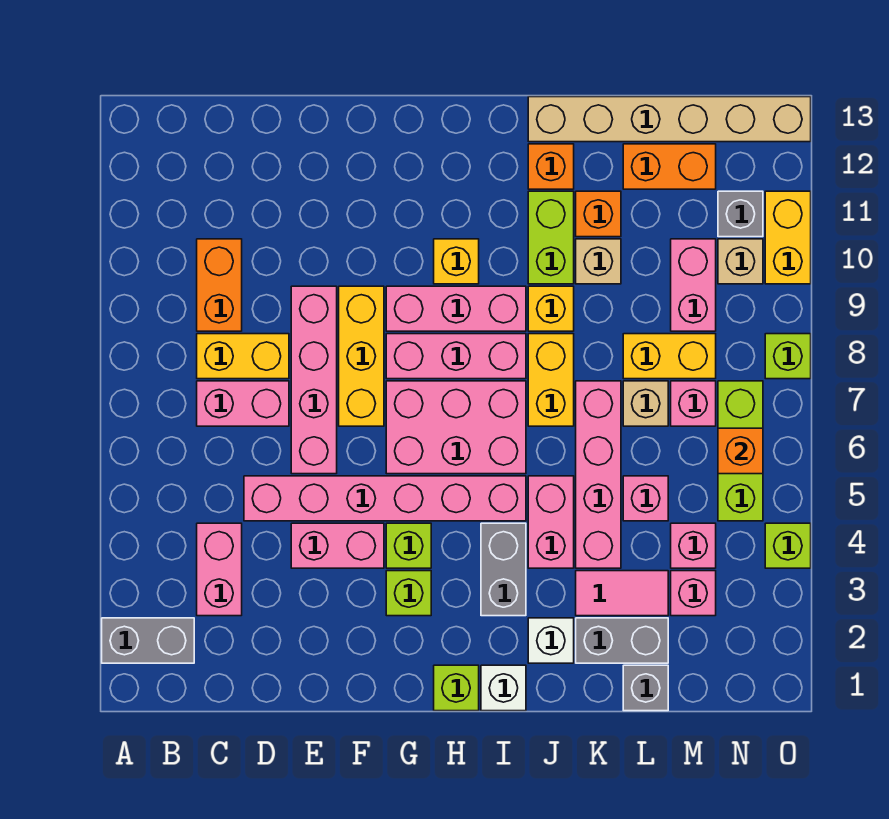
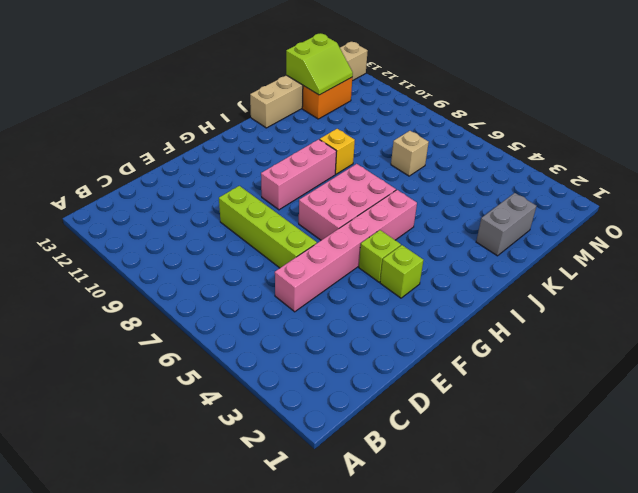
lime brick E6:E9 level 1 -> pink brick E6:E9 level 1
lime slope L12:M13 level 2 top 13 -> none
none -> grey brick A2:B2 level 1
none -> pink brick C3:C4 level 1
none -> pink brick C7:D7 level 1
none -> yellow brick C8:D8 level 1

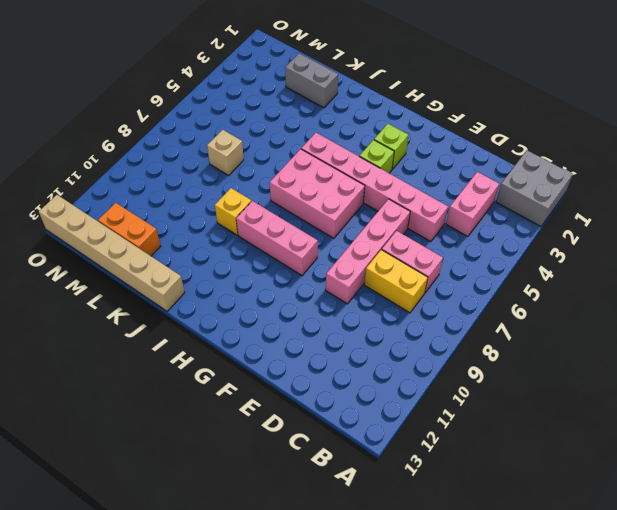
grey brick A1:B2 level 1 -> grey brick A2:B2 level 1
none -> orange brick C9:C10 level 1
none -> pink brick E4:F4 level 1
none -> yellow brick F7:F9 level 1
none -> pink brick G8:I8 level 1

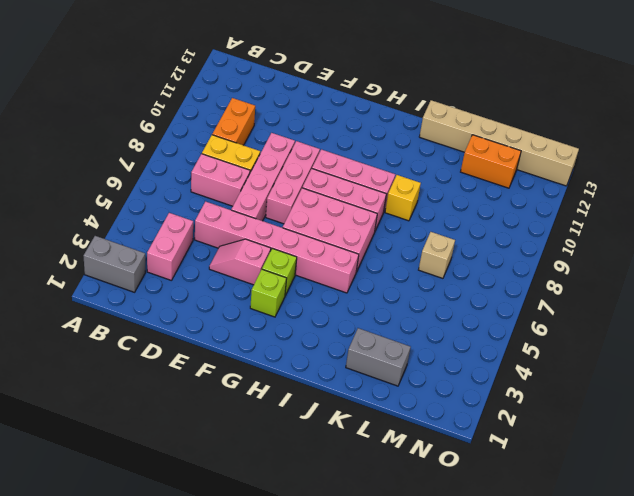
pink slope E4:F4 level 1 top F -> pink brick E4:F4 level 1
pink brick F7:F9 level 1 -> yellow brick F7:F9 level 1
none -> lime brick H1 level 1
none -> yellow brick H10 level 1
none -> white brick I1 level 1
none -> grey brick I3:I4 level 1

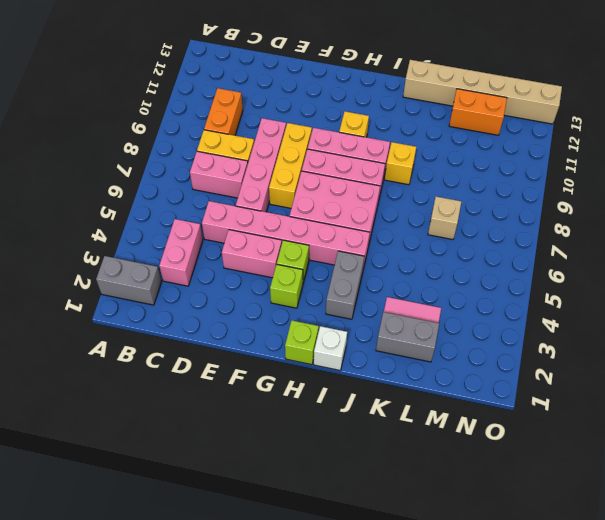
none -> white brick J2 level 1
none -> pink brick J4:J5 level 1
none -> yellow brick J7:J8 level 1
none -> lime brick J10:J11 level 1

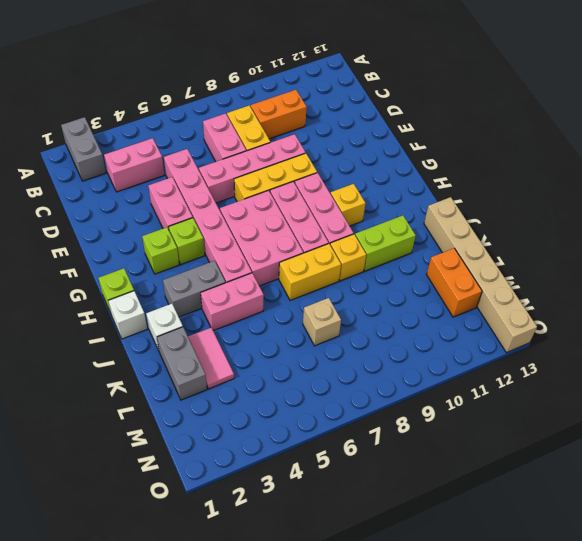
none -> orange brick J12 level 1
none -> pink brick K4:K7 level 1
none -> tan brick K10 level 1
none -> orange brick K11 level 1

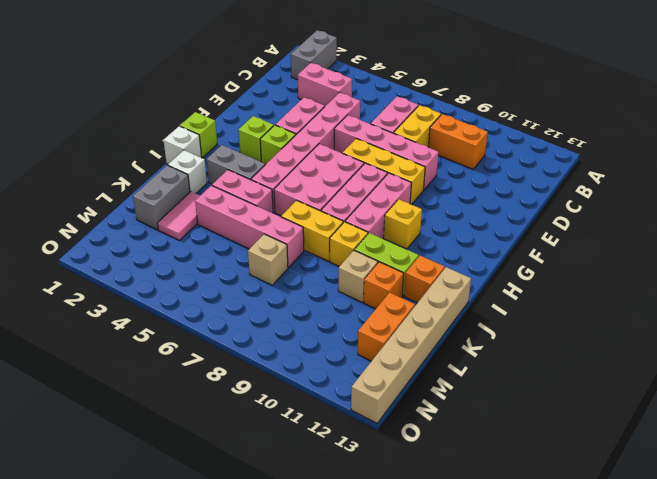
none -> grey brick L1 level 1
none -> pink brick L5 level 1
none -> yellow brick L8:M8 level 1
none -> pink brick M3 level 1

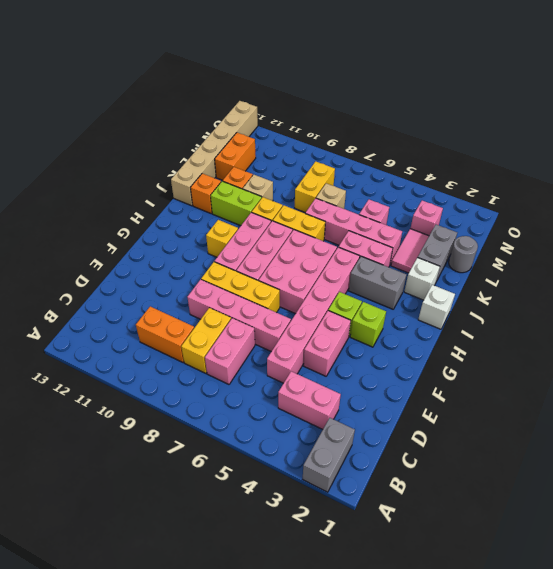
grey round brick L1 level 1 -> grey brick L1 level 1
none -> lime brick H1 level 1
none -> pink brick M4 level 1
none -> pink brick M7 level 1
none -> pink brick M9:M10 level 1

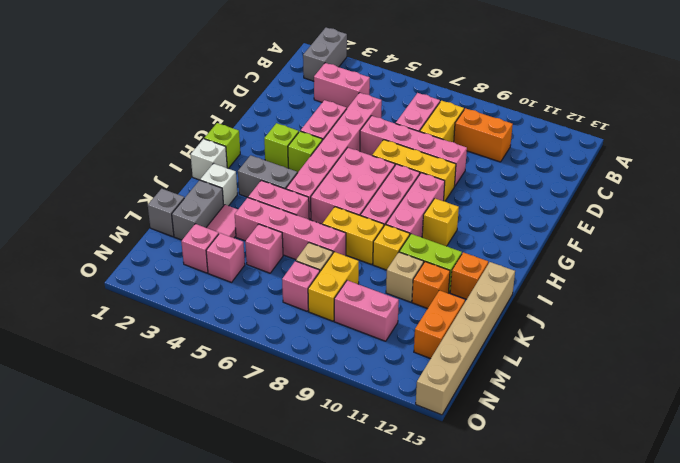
none -> lime brick N5:N7 level 1
none -> tan brick N10 level 1
none -> grey brick N11 level 1
none -> lime brick O4 level 1

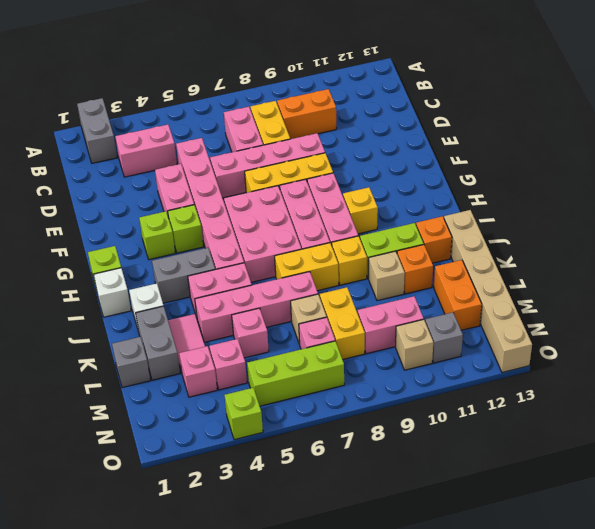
none -> lime brick O8 level 1
none -> yellow brick O10:O11 level 1
none -> orange brick N6 level 2

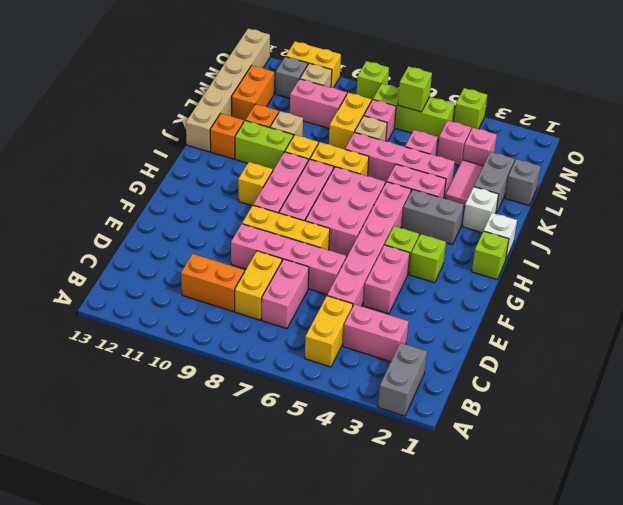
yellow brick B5:C5 level 1 -> none
lime brick N6 level 2 -> orange brick N6 level 2

